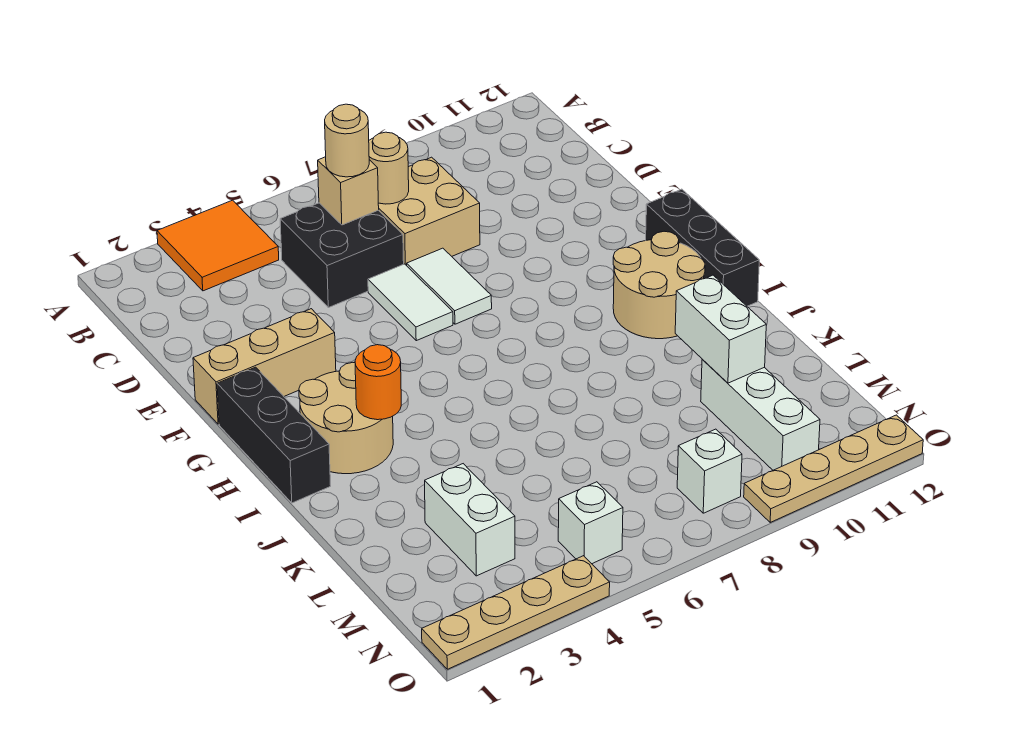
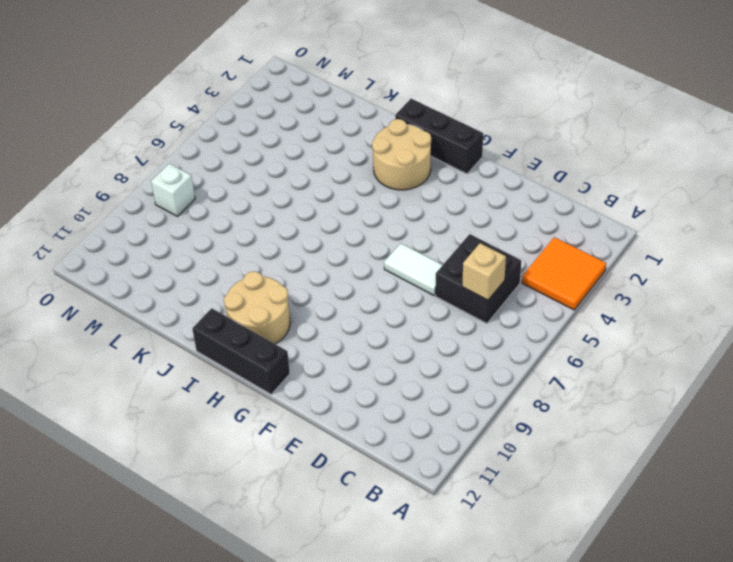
none -> tan brick C7:D8 level 1
none -> white tile E7:F7 level 1
none -> tan brick F1:F3 level 1

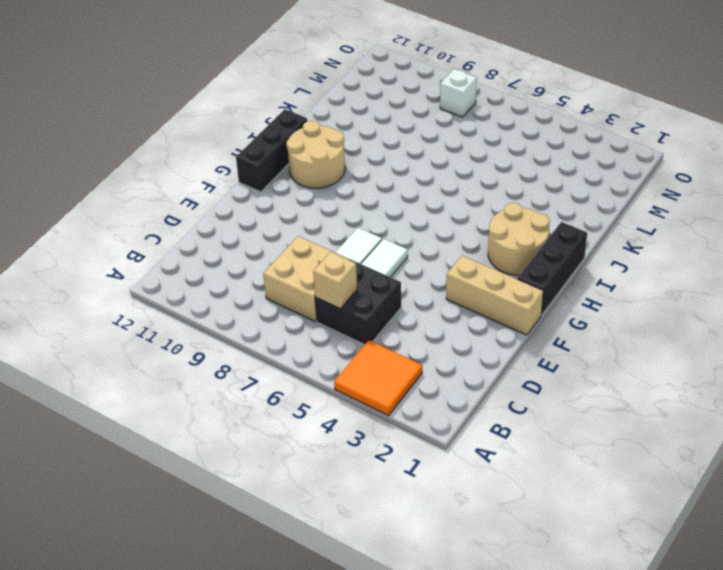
none -> white brick L3:M3 level 1
none -> white brick L10:N10 level 1
none -> white brick N5 level 1

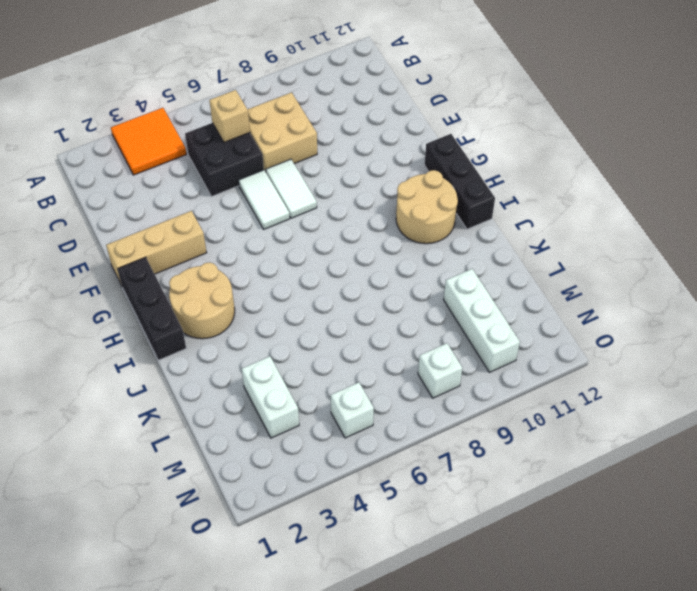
none -> tan plate O1:O4 level 1
none -> tan plate O9:O12 level 1
none -> tan round brick C7 level 2

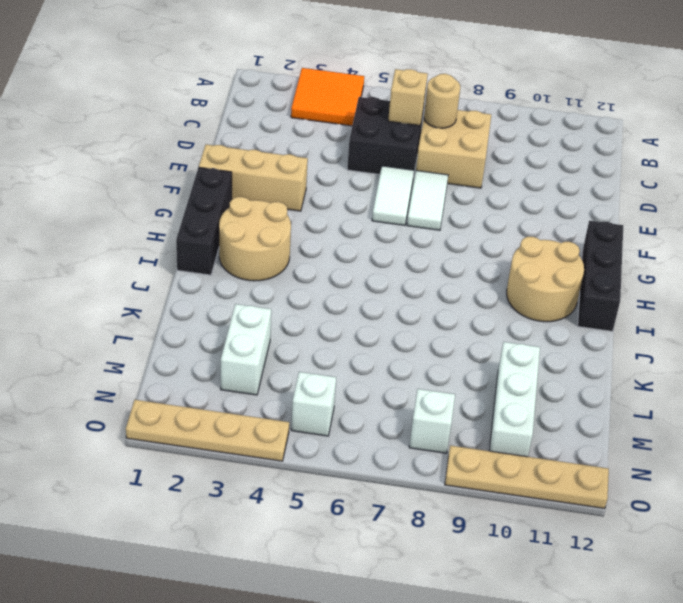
none -> orange round brick I3 level 2
none -> white brick K10:L10 level 2
none -> tan round brick C6 level 3

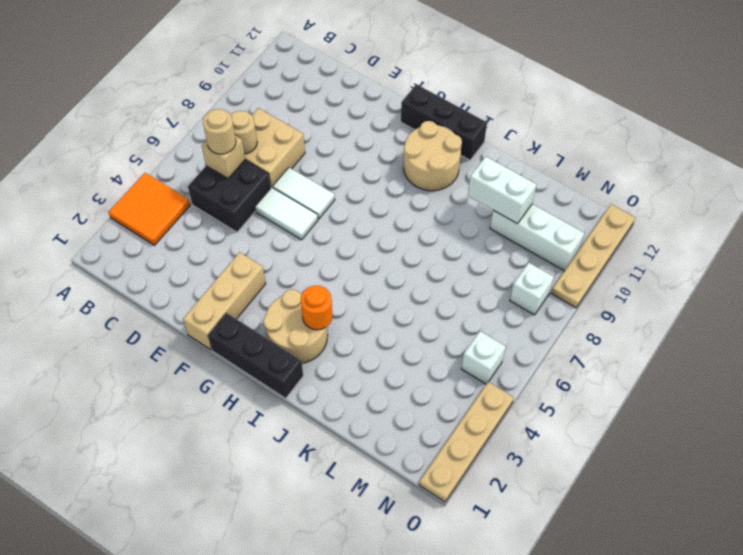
none -> white brick L3:M3 level 1

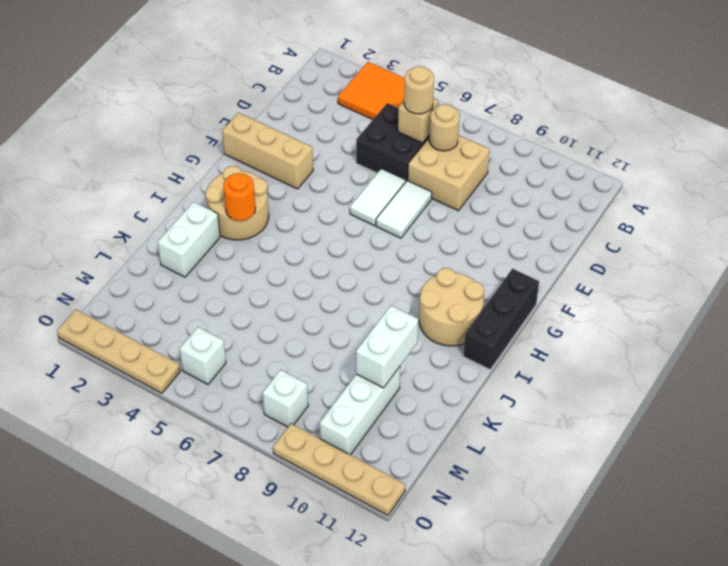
white brick J2:K2 level 1 -> white brick L3:M3 level 1
none -> black brick G1:I1 level 1

